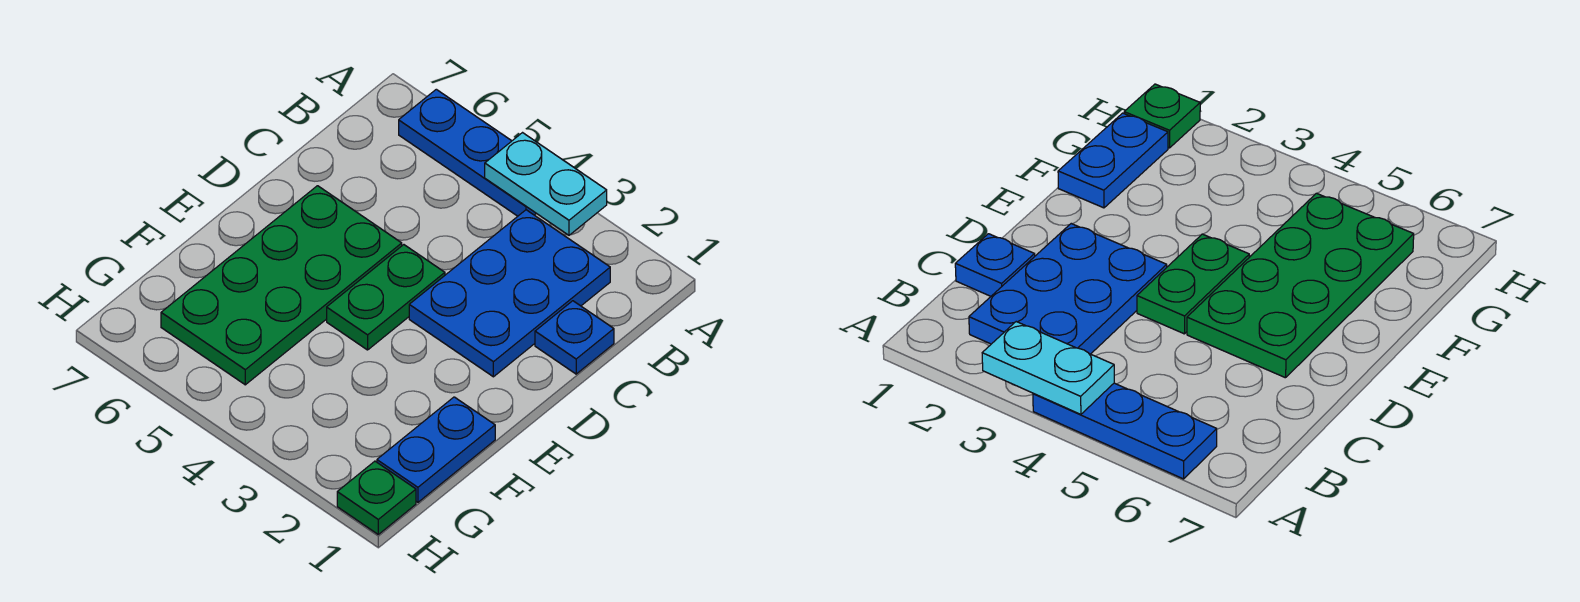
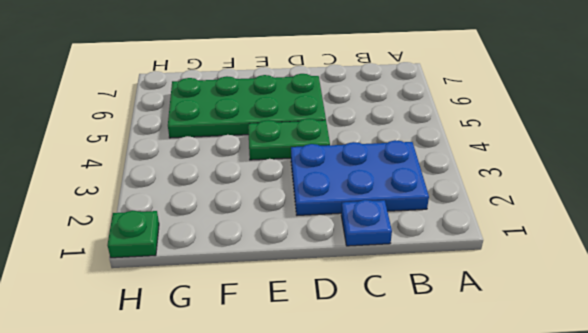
none -> blue plate A4:A6 level 1
none -> blue plate F1:G1 level 1

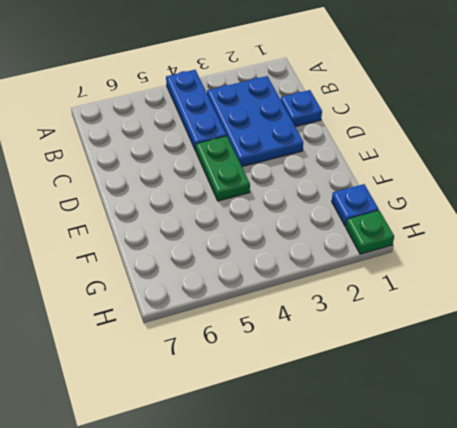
blue plate A4:C4 level 1 -> blue plate A4:A6 level 1
blue plate G1 level 1 -> blue plate F1:G1 level 1
none -> green plate D5:G6 level 1
none -> cyan plate A3:A4 level 2

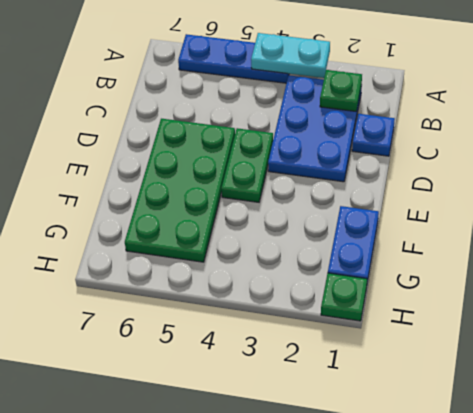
green plate B2 level 2 -> none

